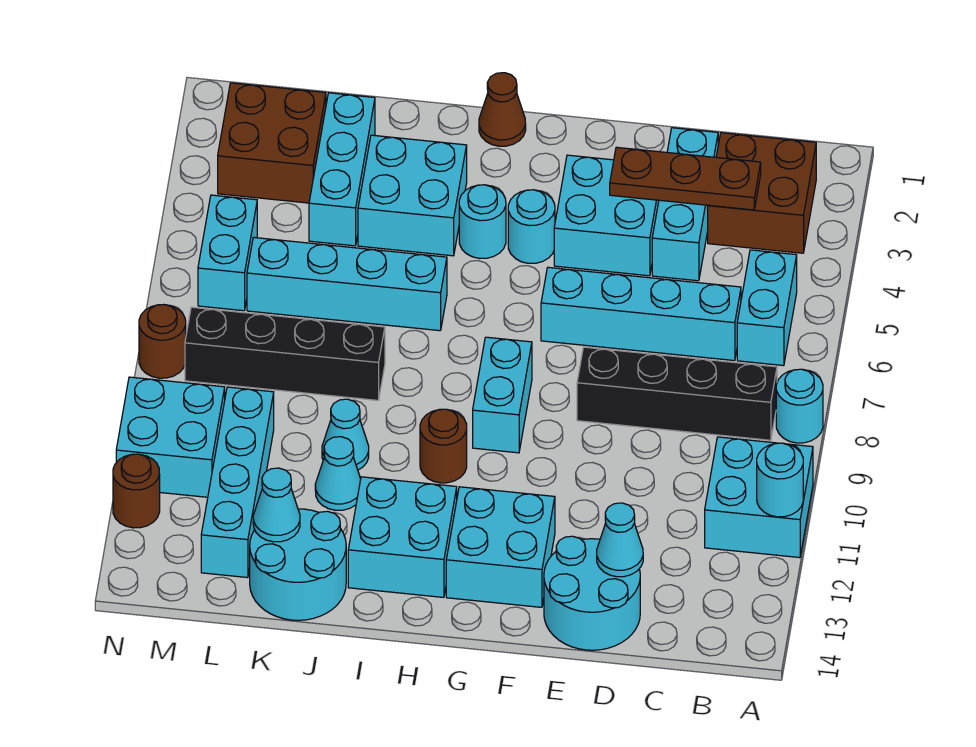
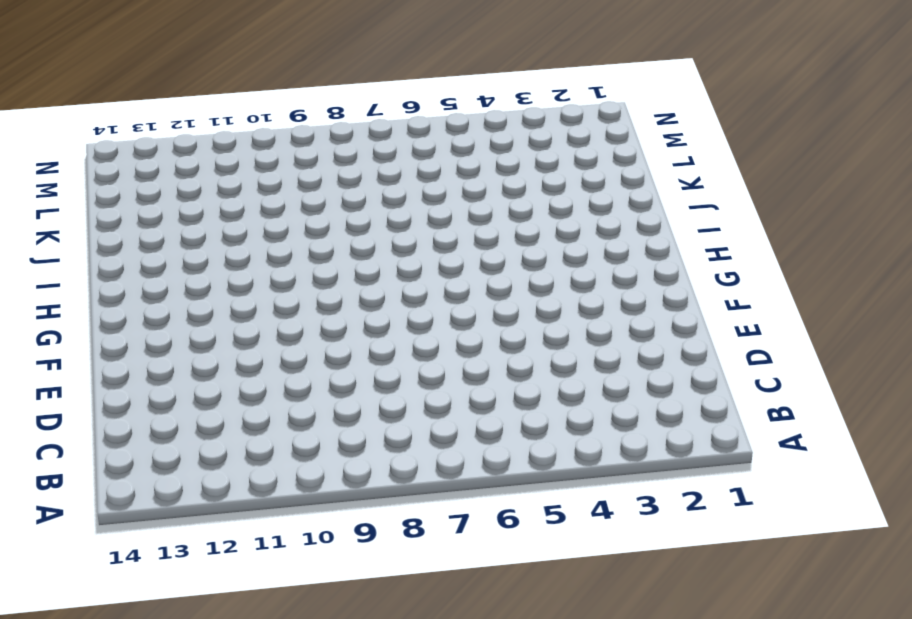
none -> cyan round brick A8 level 1
none -> cyan brick A10:B11 level 1
none -> brown brick B2:C3 level 1
none -> cyan brick B5:B6 level 1

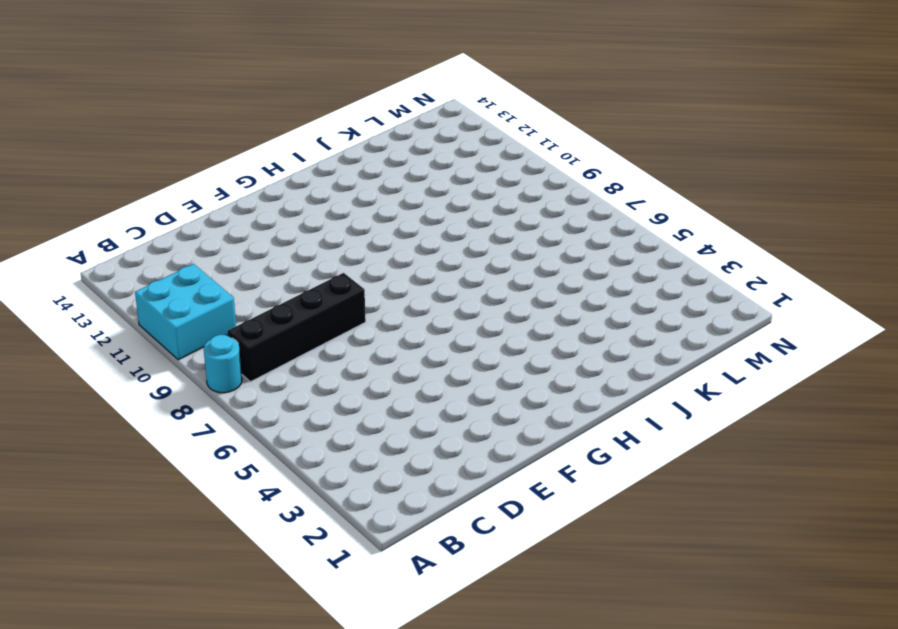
none -> brown brick B2:C3 level 1
none -> cyan brick B5:B6 level 1
none -> cyan brick C6:F6 level 1
none -> cyan brick D2:D4 level 1

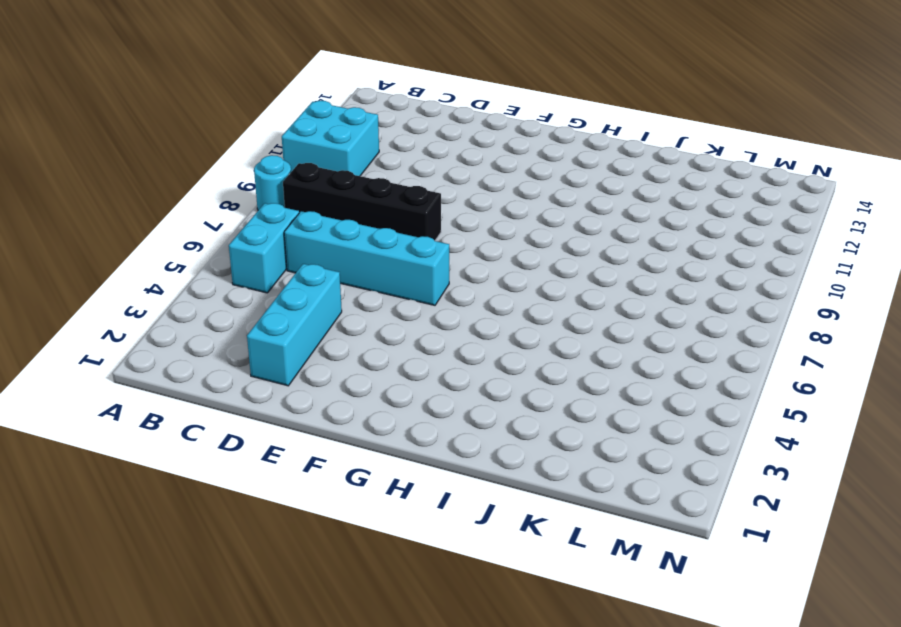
none -> brown brick B2:C3 level 1
none -> cyan round brick D13:E14 level 1
none -> cyan brick E3:F4 level 1
none -> cyan brick F12:G13 level 1

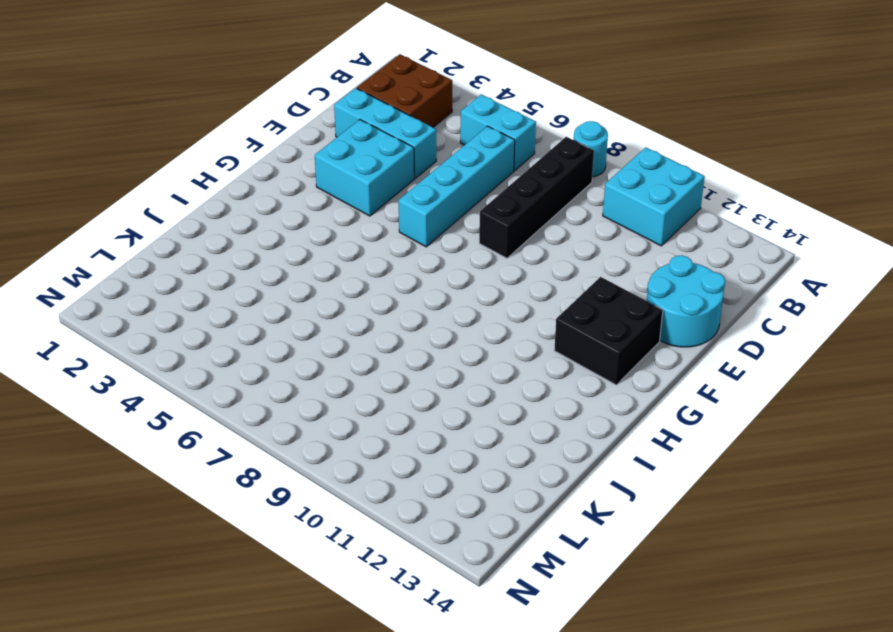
black brick F12:G13 level 1 -> cyan brick F12:G13 level 1
none -> cyan round brick G4 level 1
none -> cyan brick G8:G9 level 1
none -> brown cone H1 level 1
none -> cyan round brick H4 level 1

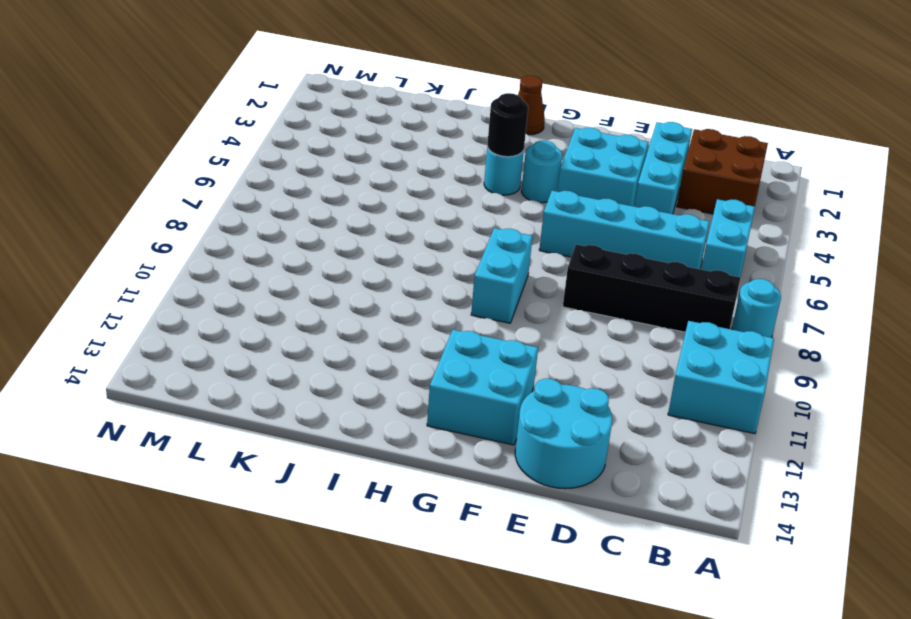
black round brick H4 level 2 -> none
none -> brown round brick H10 level 1
none -> cyan brick H12:I13 level 1
none -> cyan brick I3:J4 level 1
none -> cyan brick I6:L6 level 1

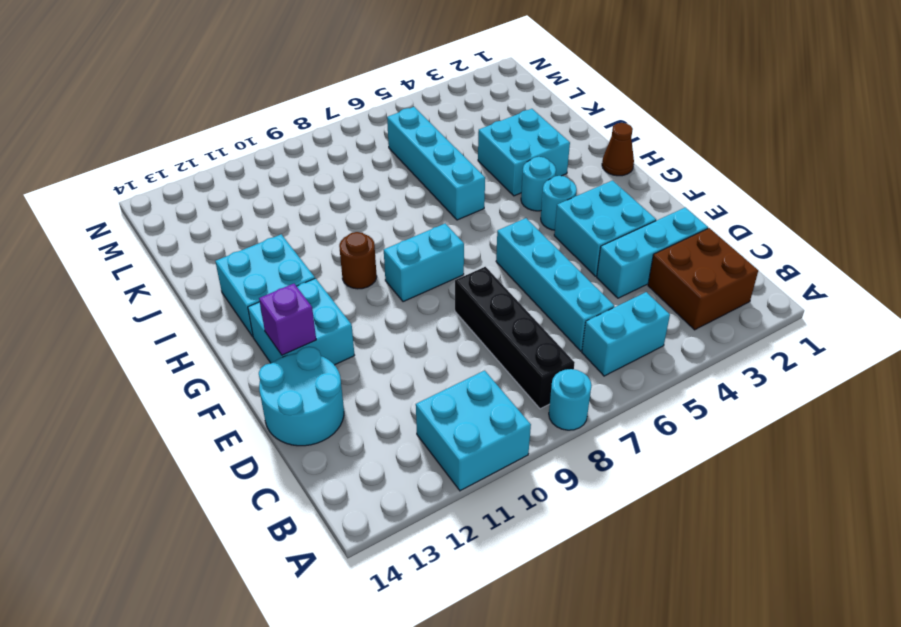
purple brick F13 level 2 -> none
none -> black brick J8:M8 level 1
none -> cyan cone J10 level 1
none -> cyan cone J11 level 1
none -> cyan round brick J13:K14 level 1

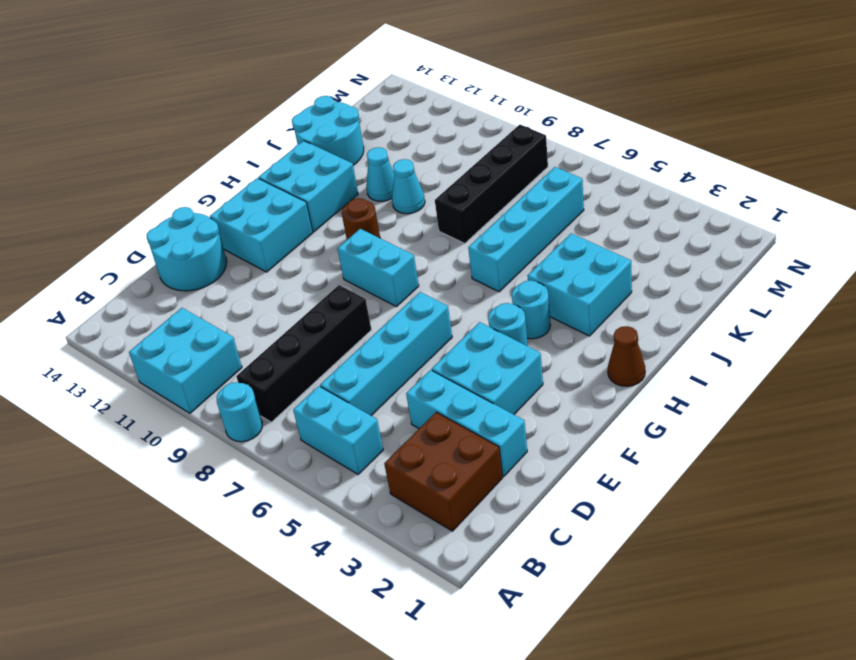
none -> cyan brick K2:K4 level 1
none -> brown brick L2:M3 level 1
none -> cyan brick L10:L13 level 1
none -> cyan brick M5:M6 level 1

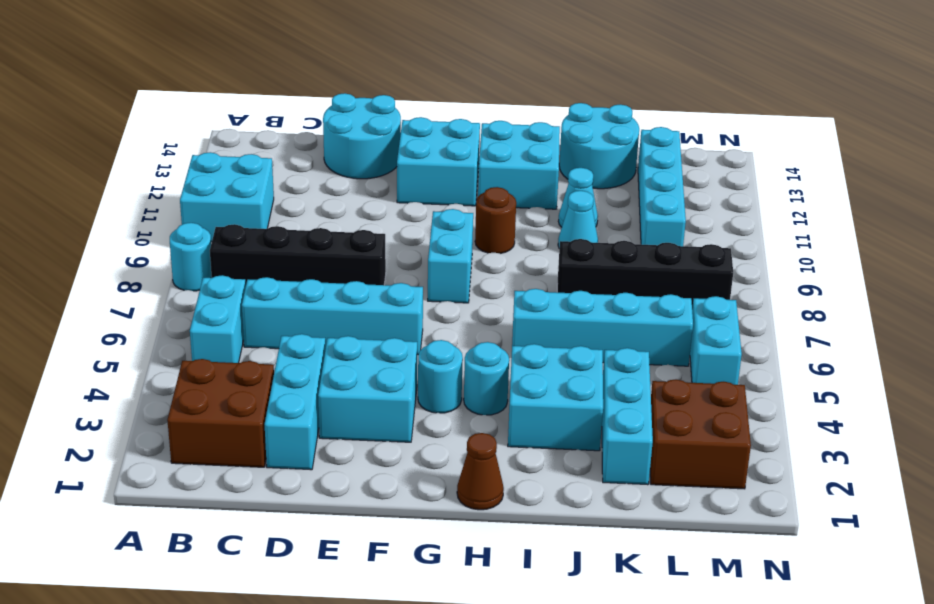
none -> cyan brick M10:N11 level 1
none -> brown round brick N8 level 1
none -> brown round brick N12 level 1
none -> cyan round brick A11 level 2

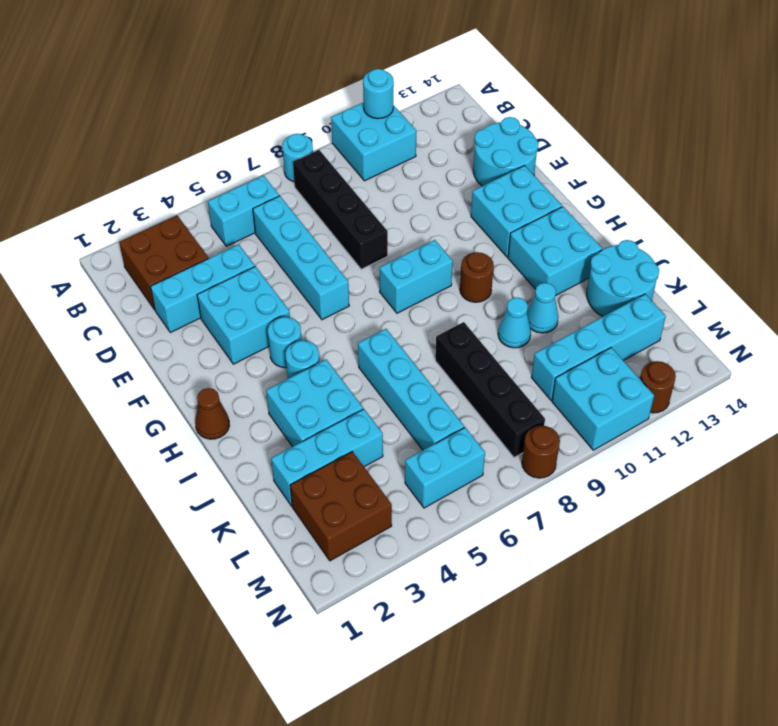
none -> brown plate C3:E3 level 2
none -> cyan cone D13 level 2
none -> cyan cone K13 level 2

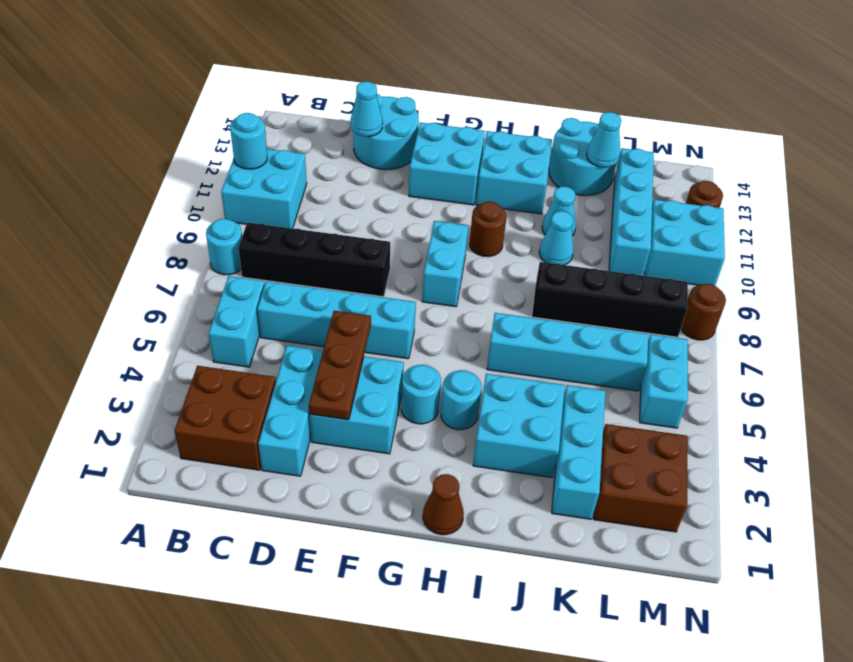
brown plate E3:E5 level 2 -> brown plate C3:E3 level 2

